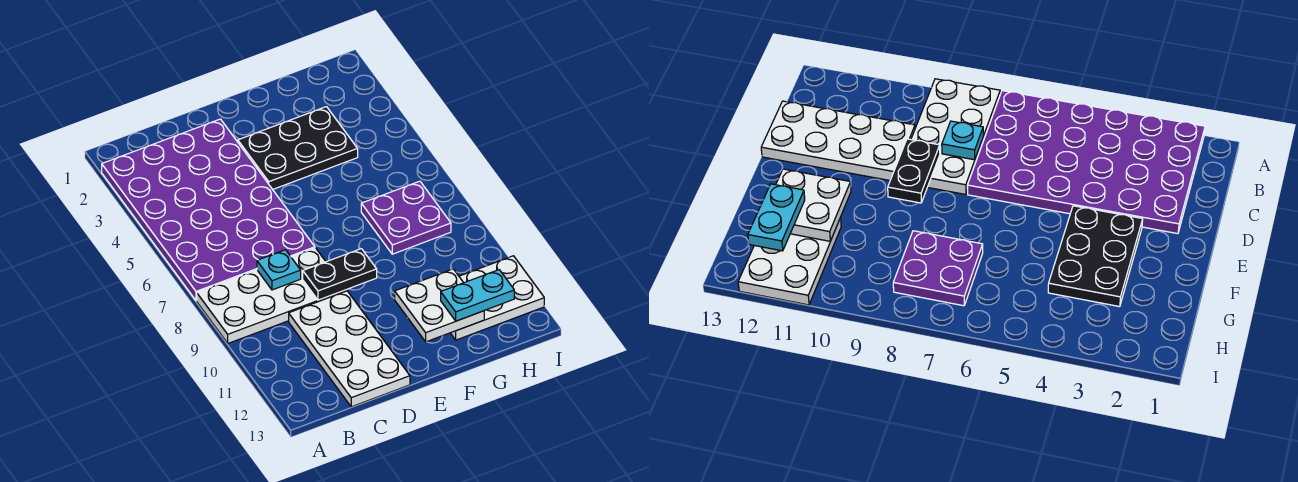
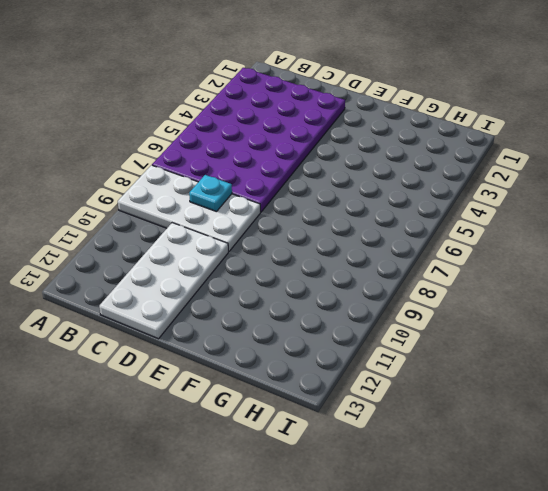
none -> black plate E3:G4 level 1
none -> purple plate G7:H8 level 1

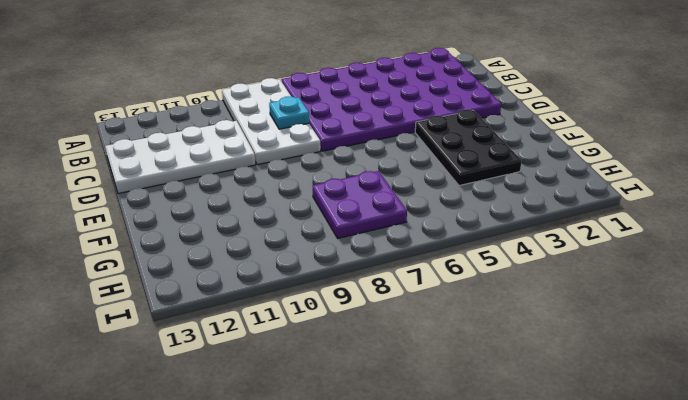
none -> white plate G11:I12 level 1
none -> black plate D9:E9 level 2

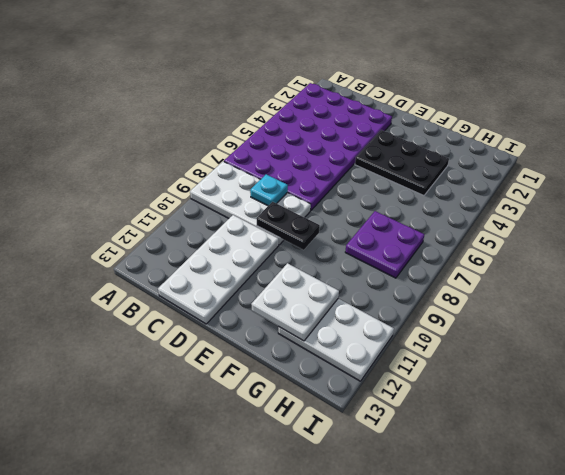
none -> cyan plate G12:H12 level 3

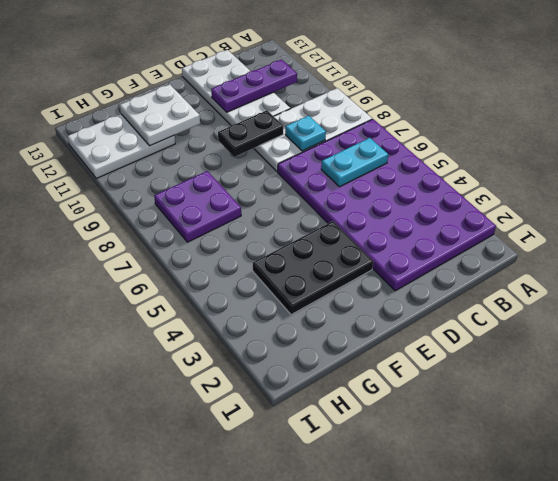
cyan plate B6:C6 level 2 -> cyan plate G12:H12 level 3
purple plate B11:D11 level 2 -> none

